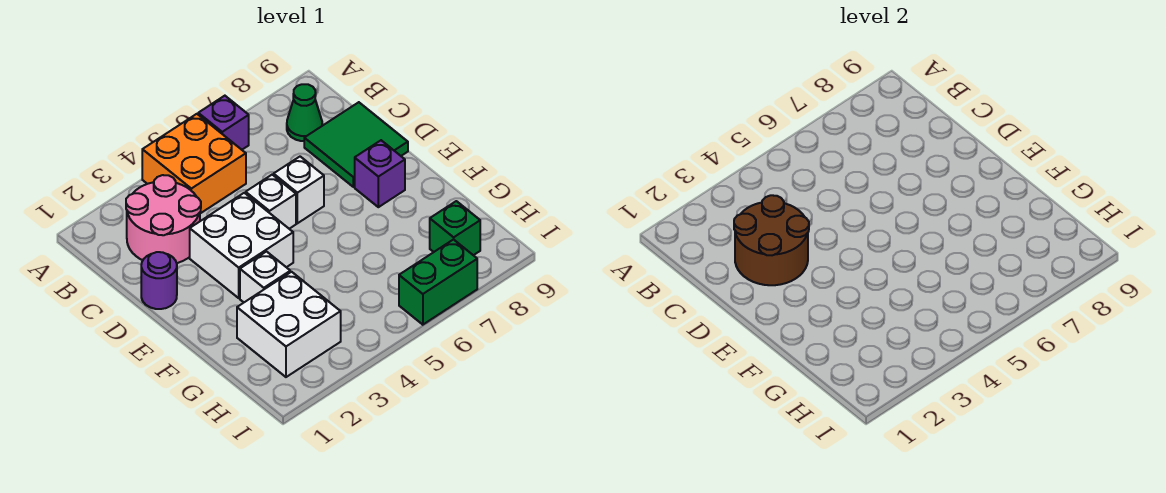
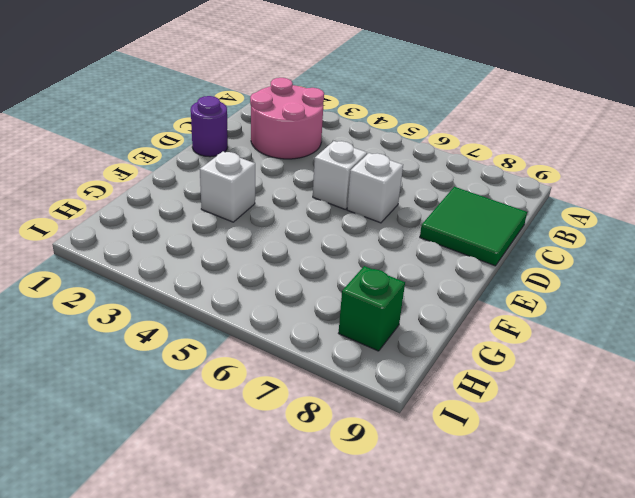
none -> orange brick A4:B5 level 1
none -> purple brick A6 level 1
none -> green cone B8 level 1

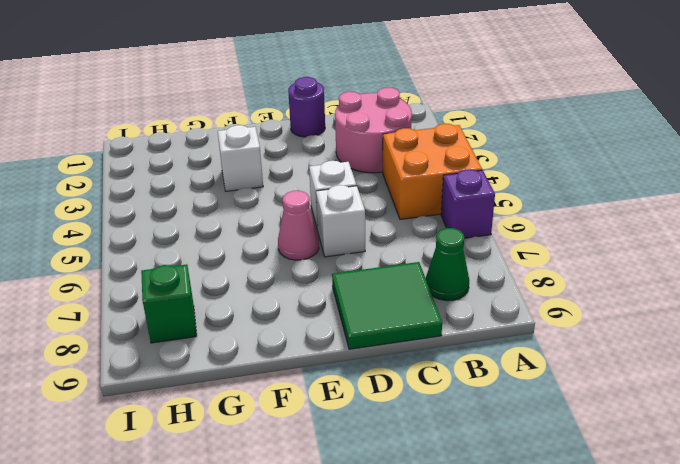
pink cone E6 level 1 -> none
none -> white brick D3:E4 level 1
none -> purple brick E8 level 1
none -> white brick G2:H3 level 1

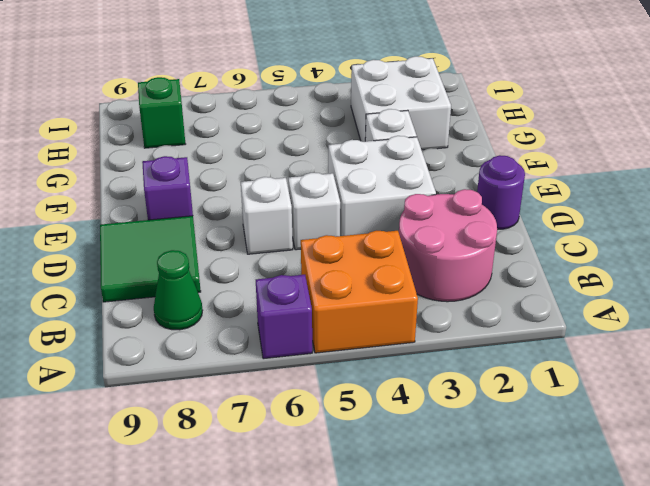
none -> green brick I6:I7 level 1
none -> brown round brick C2:D3 level 2

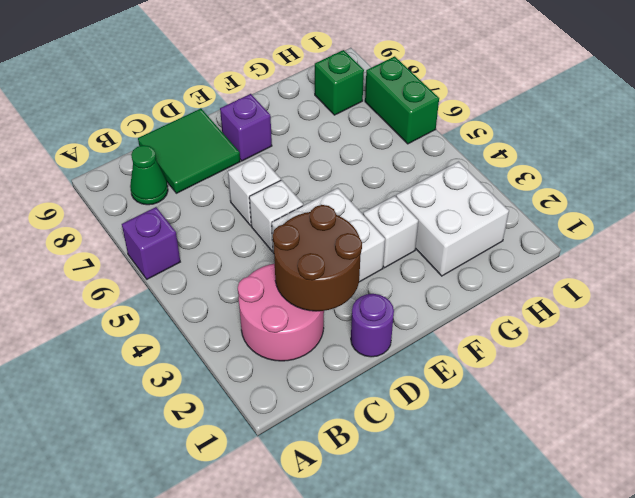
none -> orange brick A4:B5 level 1

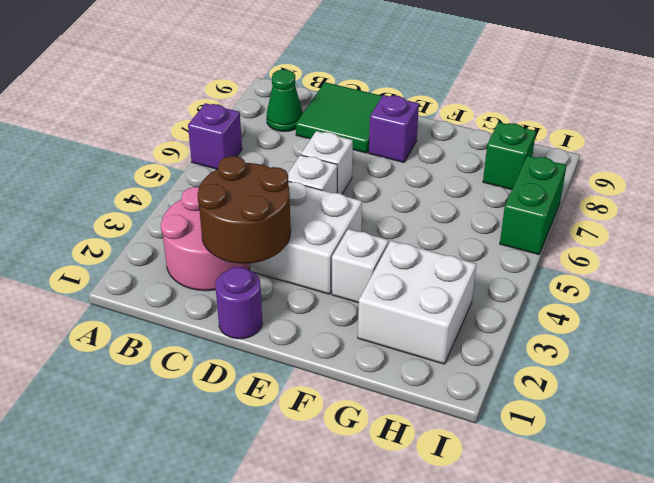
none -> orange brick A4:B5 level 1

